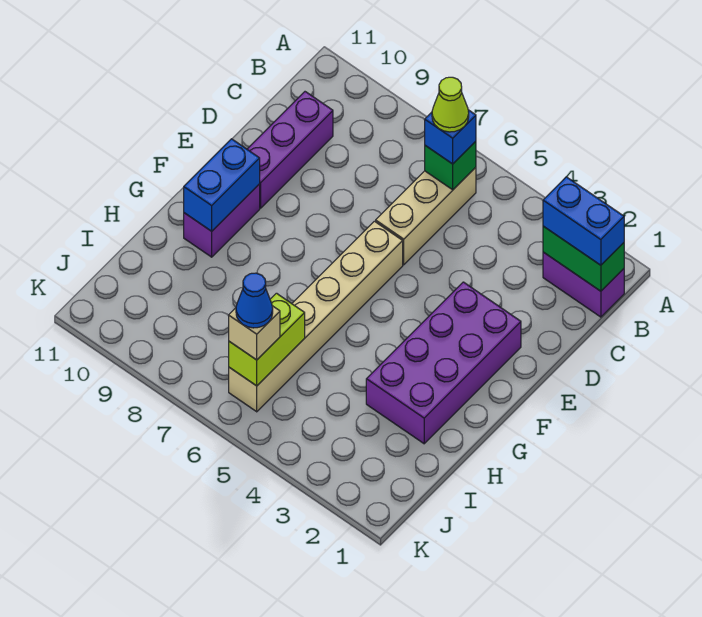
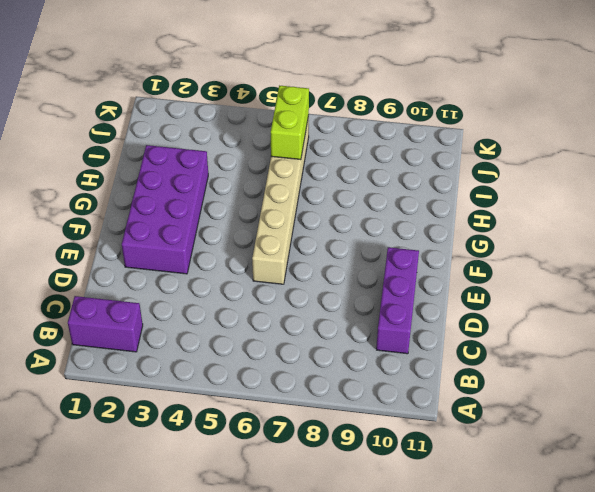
none -> tan brick B6:D6 level 1
none -> purple brick F10:G10 level 1
none -> green brick B1:B2 level 2

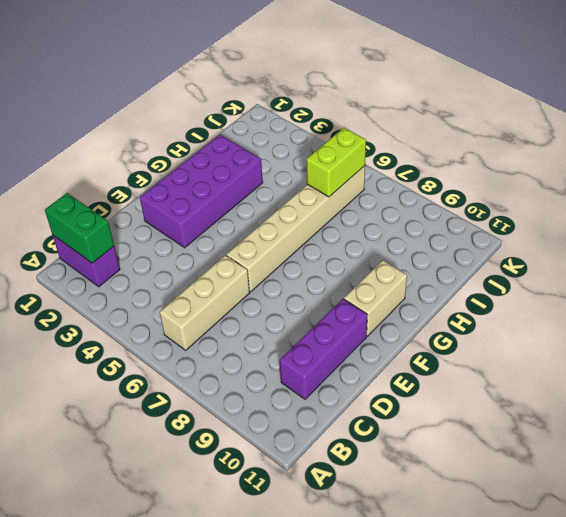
tan brick F10:G10 level 1 -> purple brick F10:G10 level 1
none -> green brick B6 level 2
none -> blue brick F10:G10 level 2
none -> blue brick B1:B2 level 3

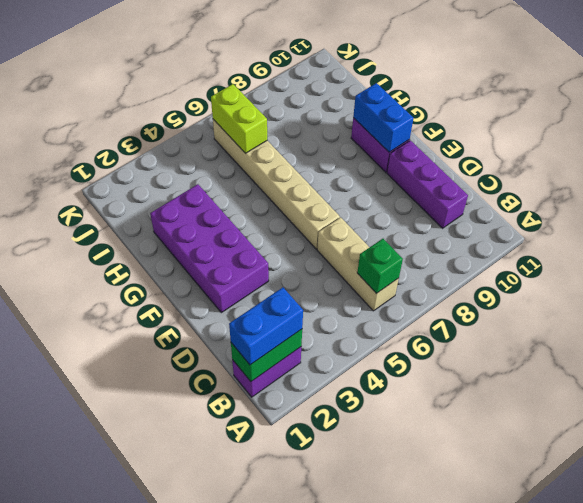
none -> blue brick B6 level 3
none -> tan brick J6 level 3
none -> lime cone B6 level 4

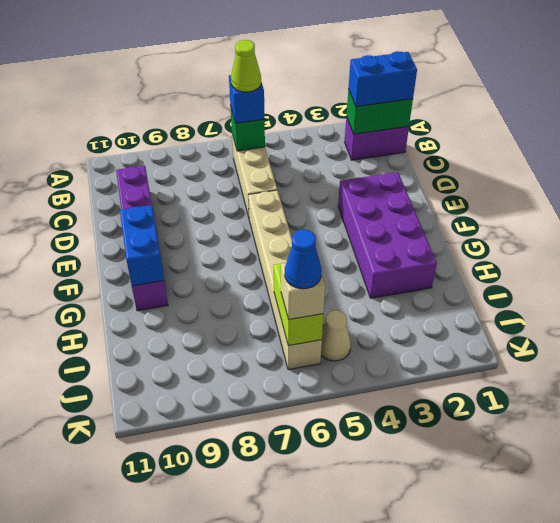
tan cone J5 level 1 -> none

